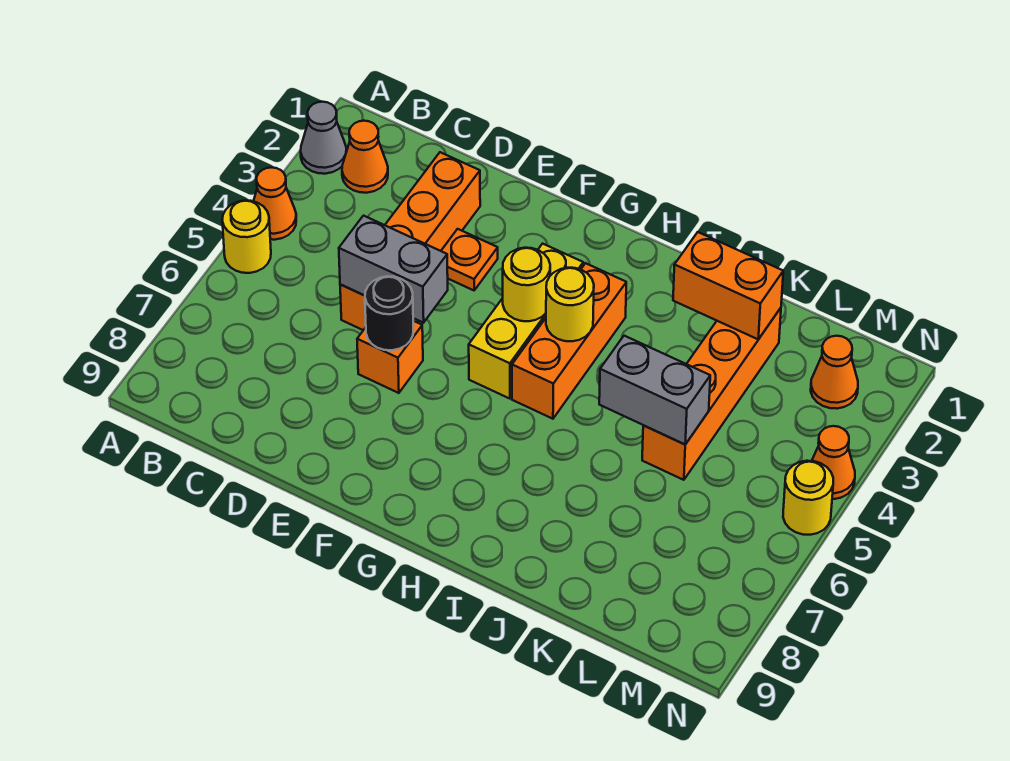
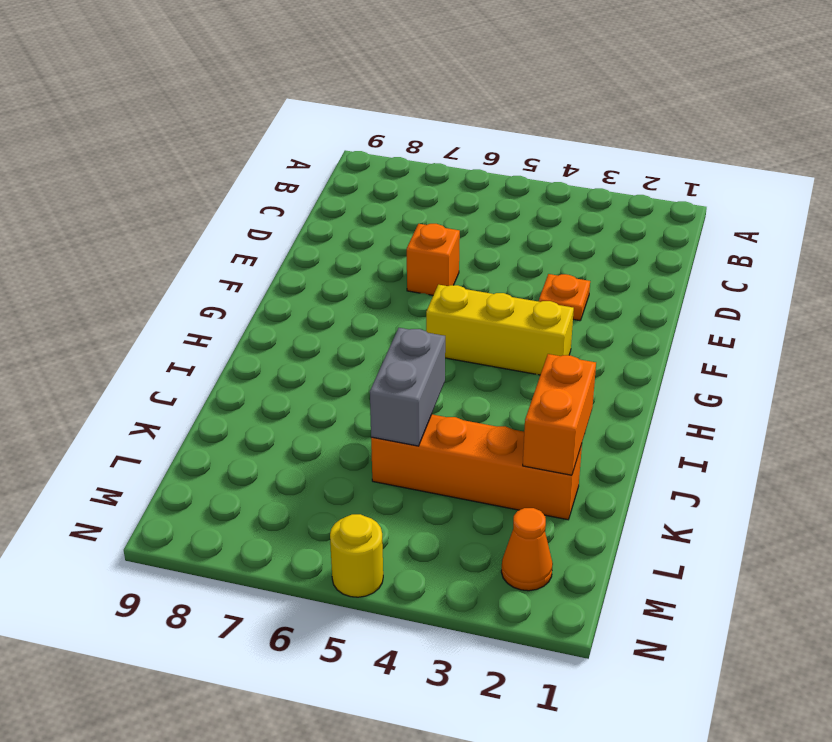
none -> grey cone A2 level 1
none -> orange cone A4 level 1
none -> yellow round brick A5 level 1

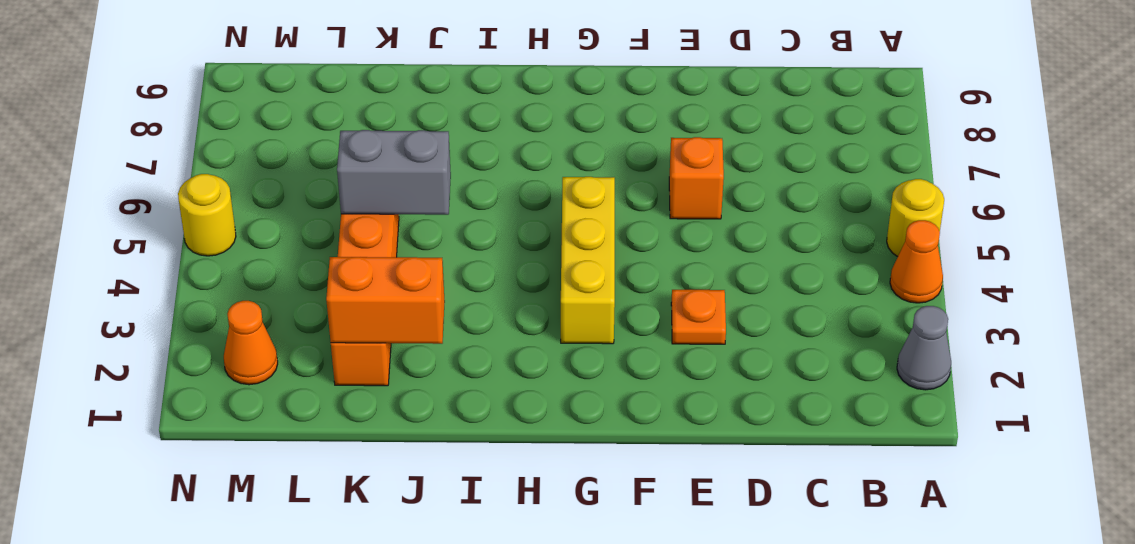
none -> orange cone B2 level 1
none -> orange brick D2:D5 level 1
none -> orange brick H3:H5 level 1

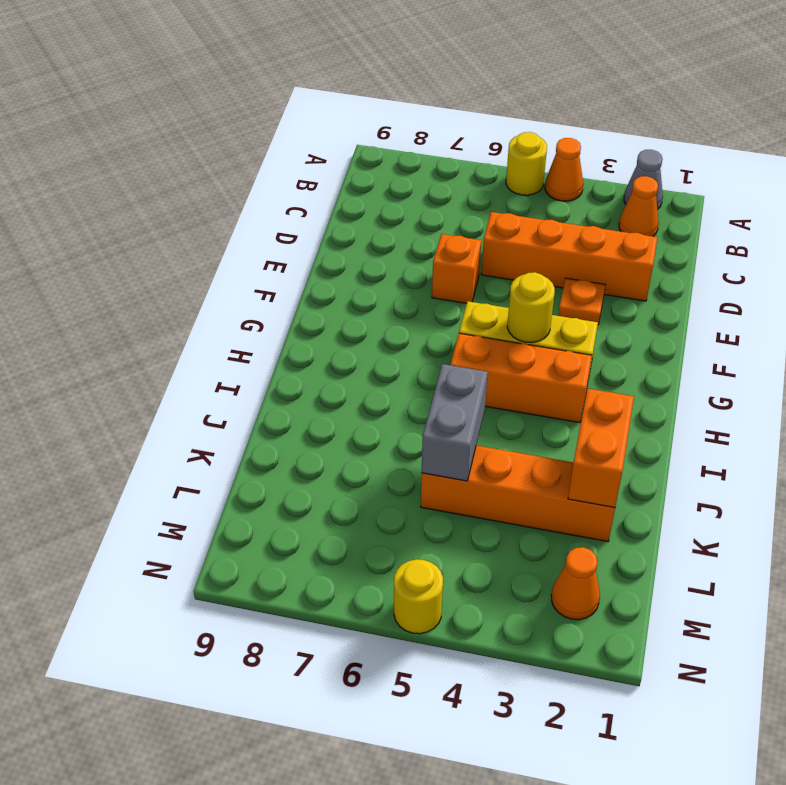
none -> orange cone N4 level 1
none -> grey brick D5:E5 level 2
none -> black round brick E6 level 2

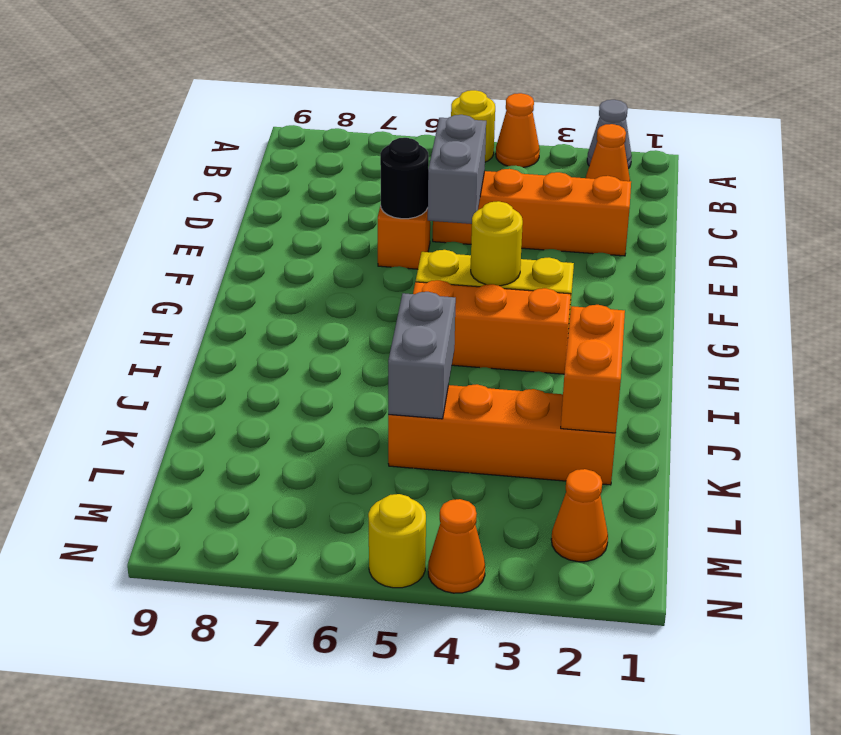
none -> orange plate E3 level 1
none -> yellow round brick H4 level 2

